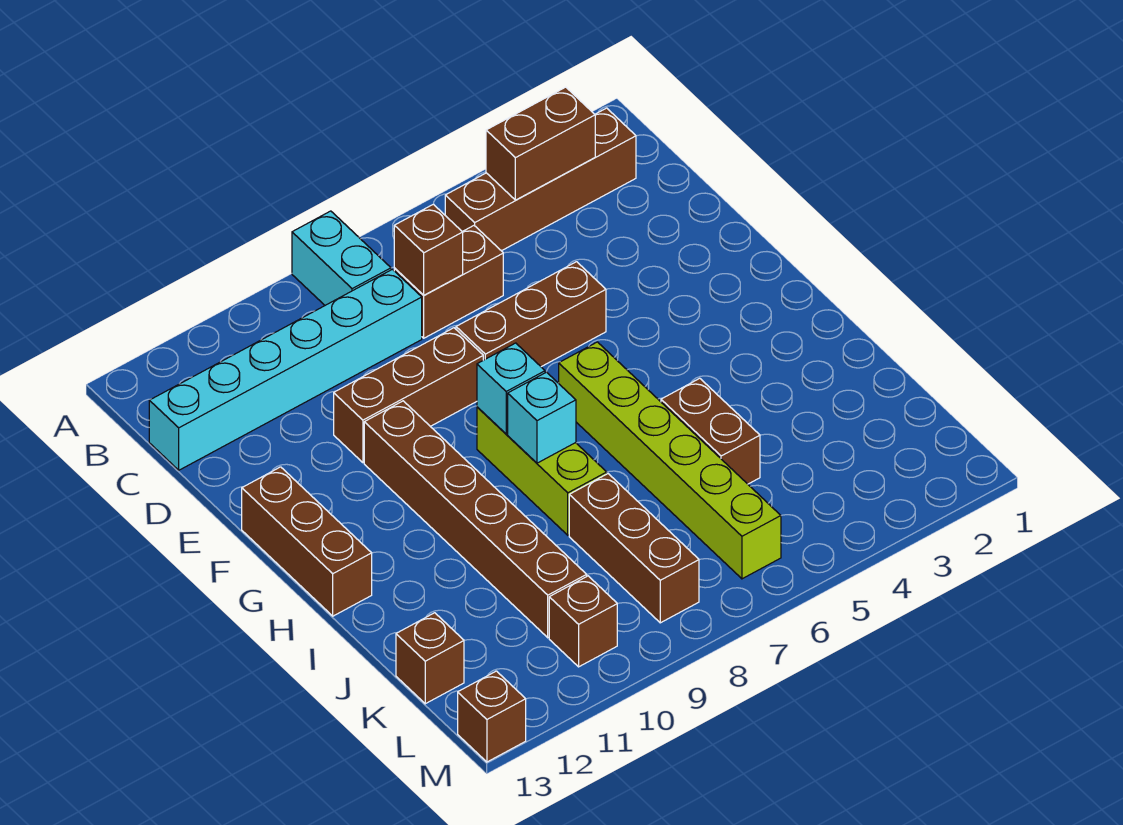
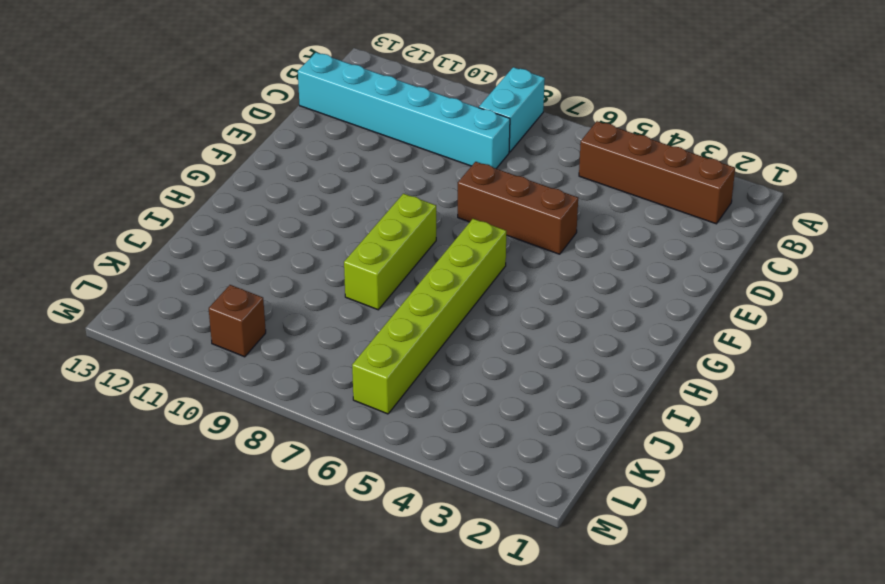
none -> brown brick C6:C7 level 1
none -> brown brick E8:E10 level 1
none -> brown brick F10:K10 level 1

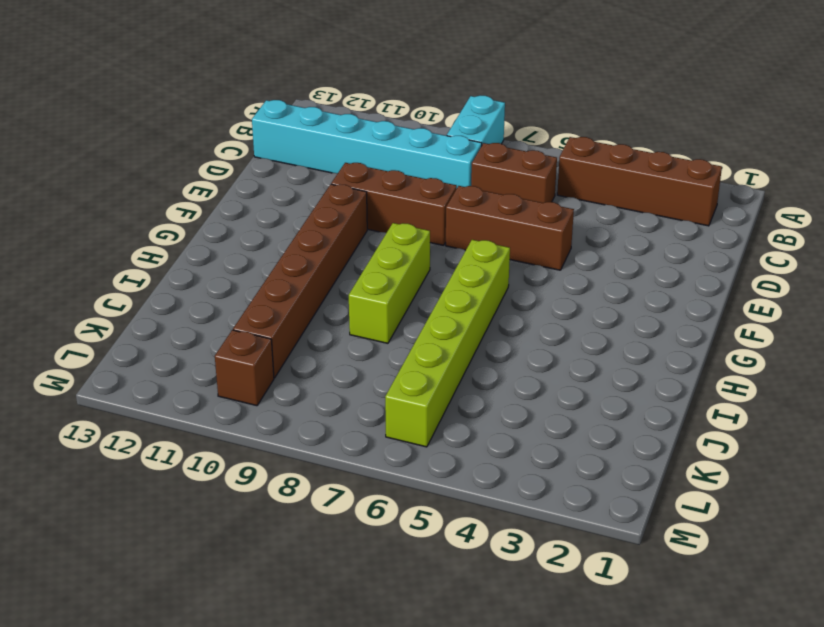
none -> brown brick F13:H13 level 1
none -> brown brick I5:J5 level 1
none -> brown brick J8:L8 level 1

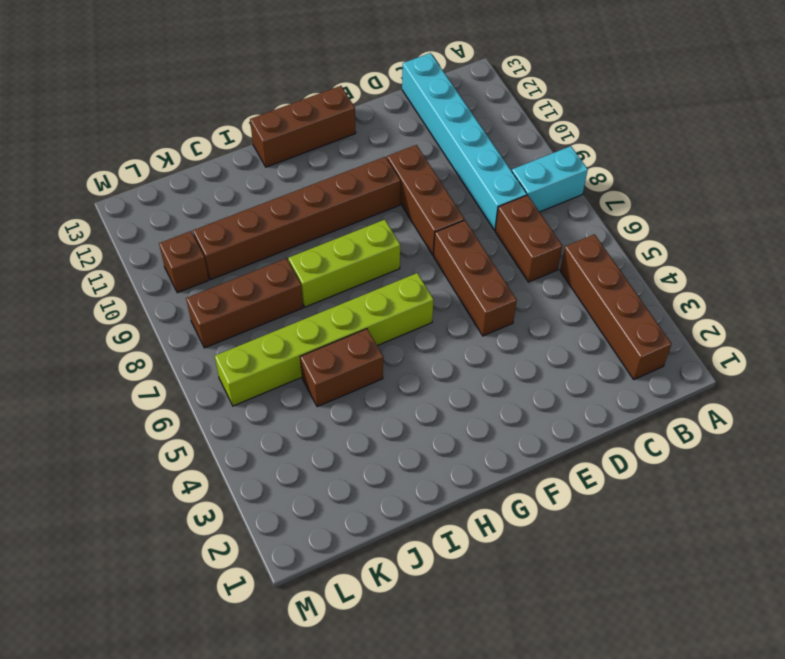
none -> brown brick K13 level 1
none -> brown brick M13 level 1
none -> brown brick B3:B4 level 2

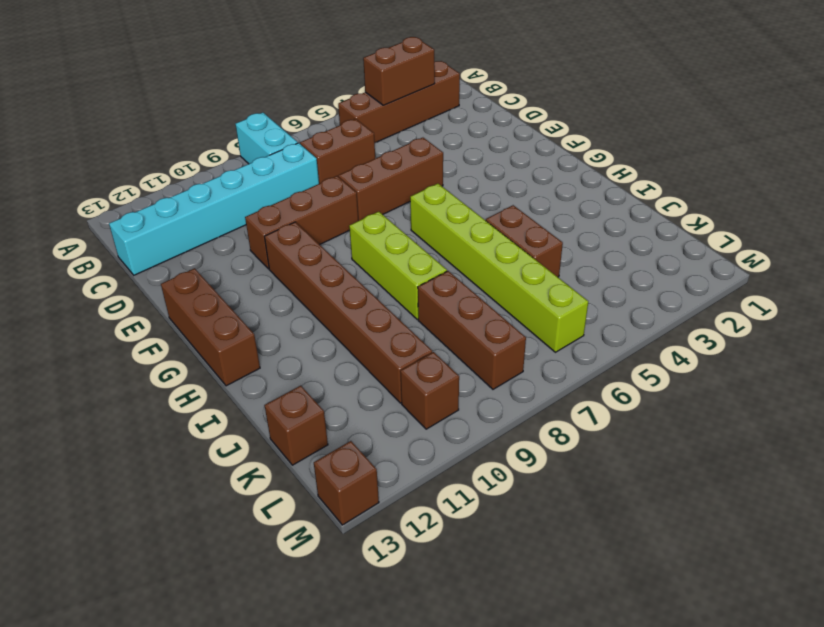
none -> brown brick C7 level 2
none -> cyan brick G8 level 2
none -> cyan brick H8 level 2

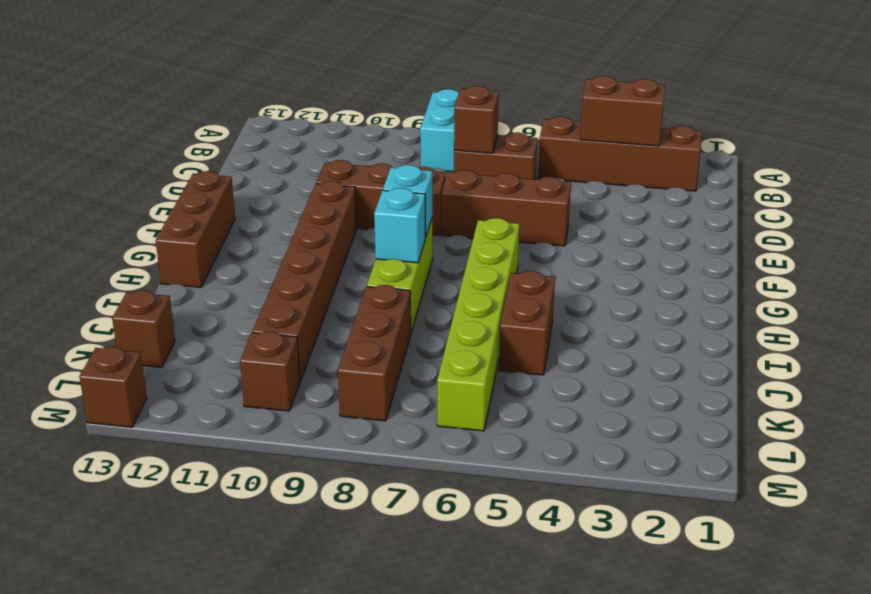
none -> cyan brick C8:C13 level 1

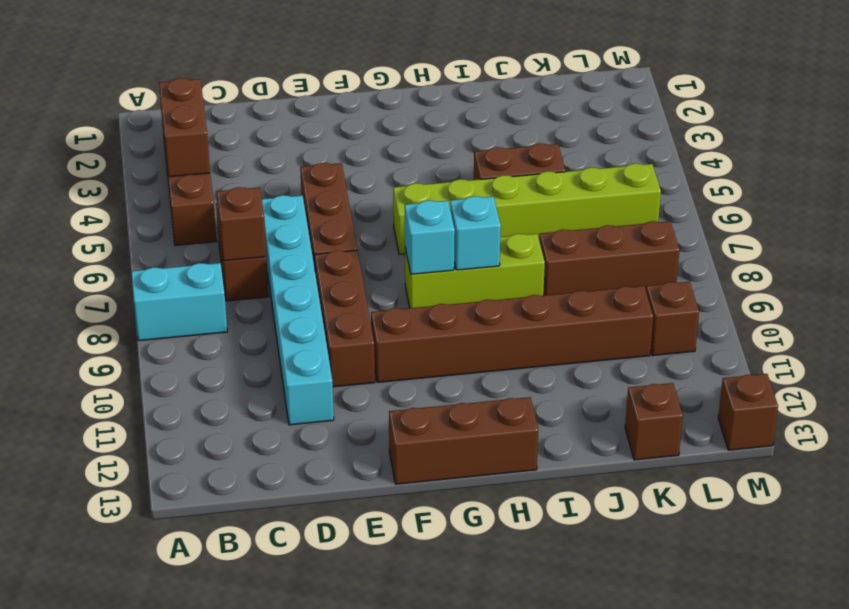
cyan brick D6:D11 level 1 -> cyan brick C8:C13 level 1

